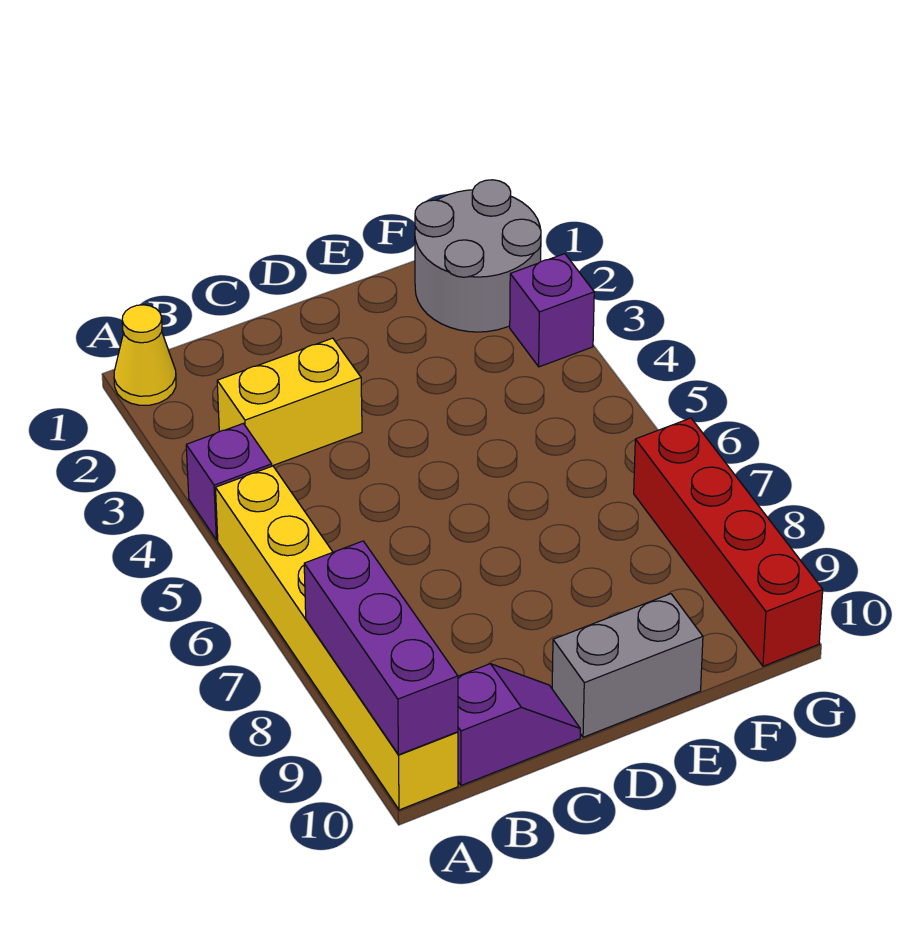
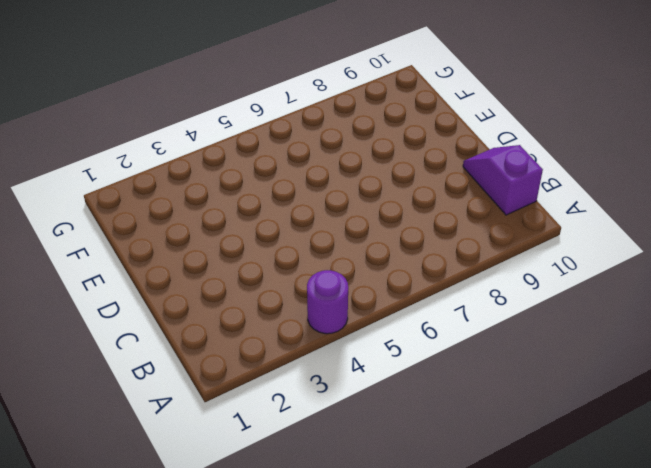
purple round brick A4 level 1 -> purple brick A4 level 1
none -> yellow cone A1 level 1
none -> yellow brick A5:A10 level 1

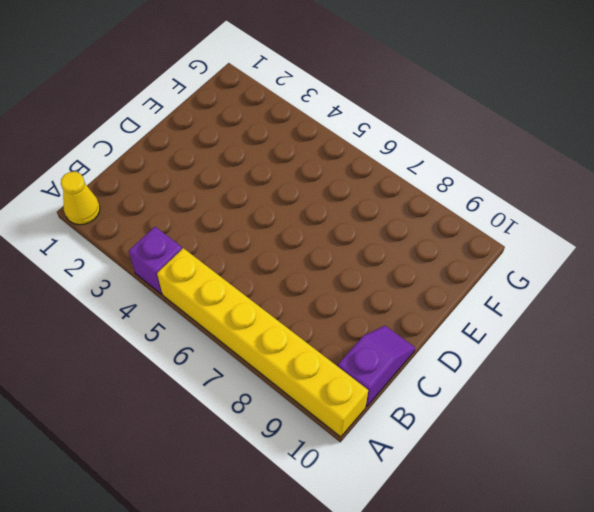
none -> yellow brick B3:C3 level 1
none -> grey brick D10:E10 level 1

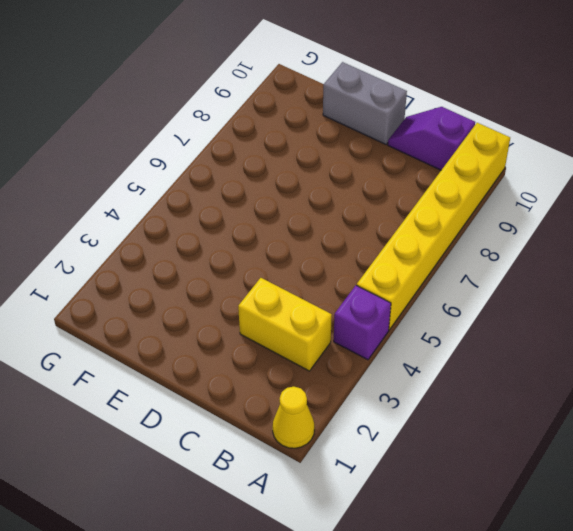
none -> grey round brick F1:G2 level 1
none -> purple brick G3 level 1

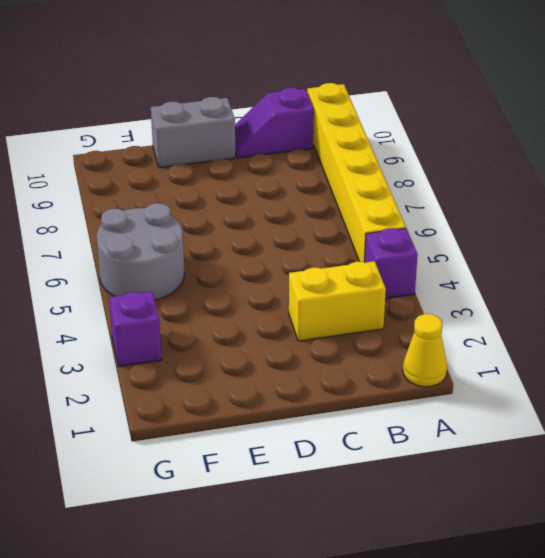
grey round brick F5:G6 level 1 -> grey round brick F1:G2 level 1
none -> red brick G7:G10 level 1
none -> purple brick A8:A10 level 2

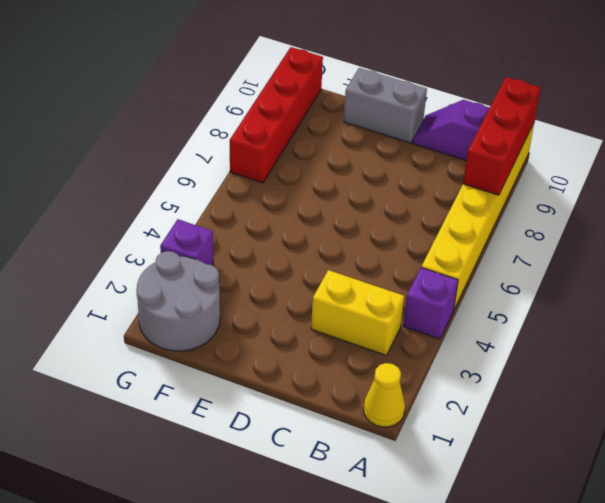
red brick A8:A10 level 2 -> purple brick A8:A10 level 2

